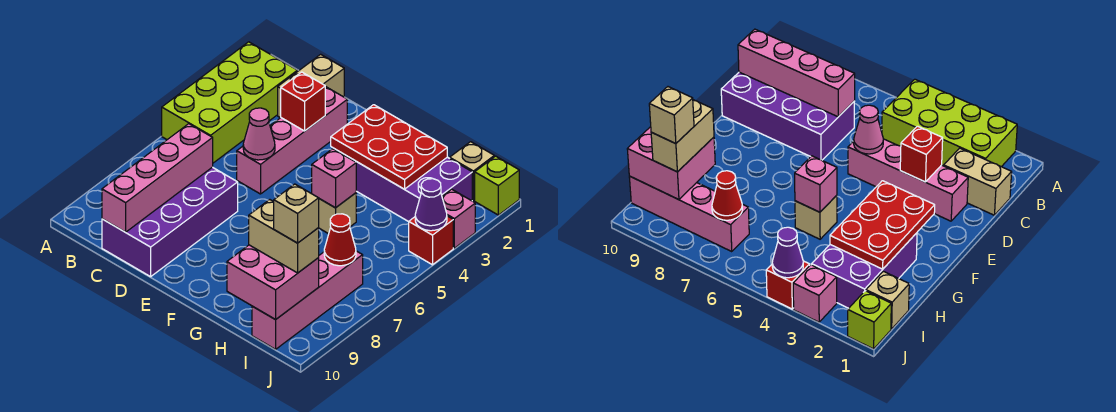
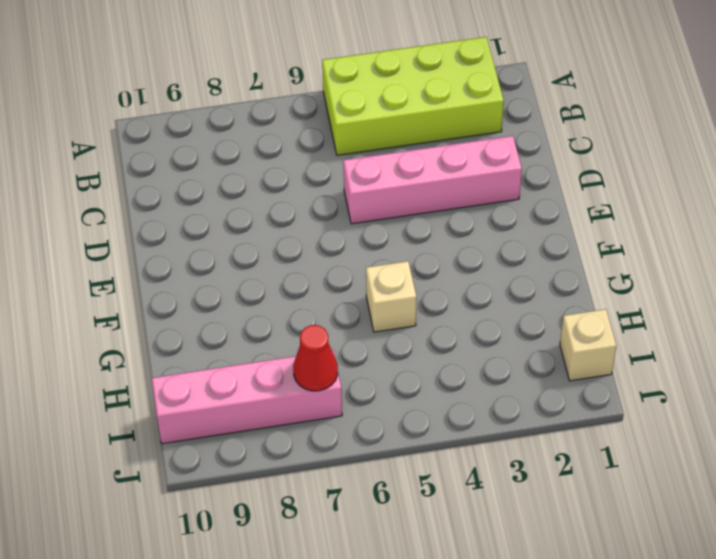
none -> tan brick C1:C2 level 1
none -> purple brick C7:D10 level 1
none -> purple brick G2:I3 level 1

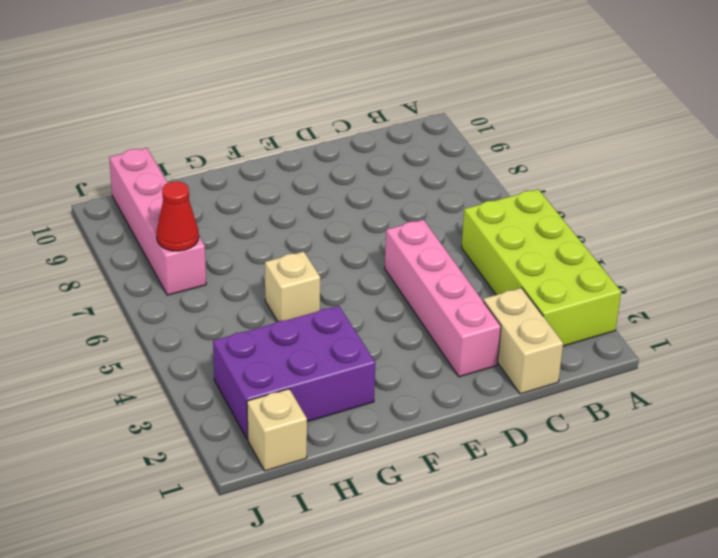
none -> purple brick C7:D10 level 1
none -> lime brick J1 level 1
none -> pink brick J3 level 1

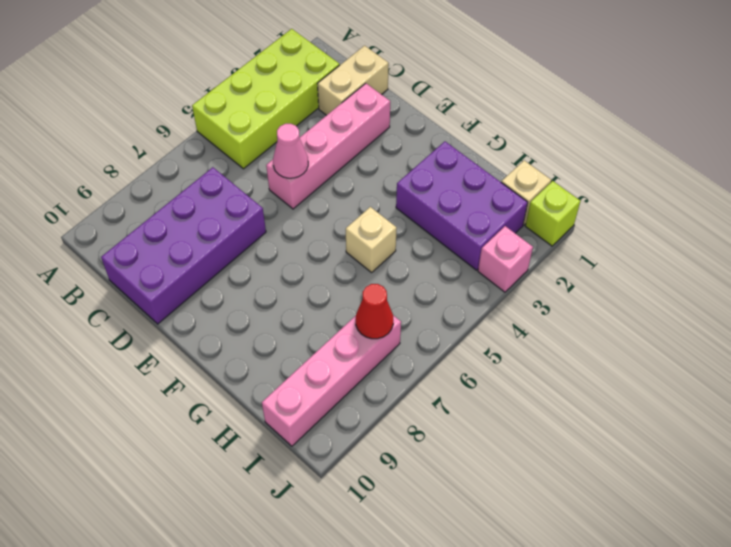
none -> red brick J4 level 1
none -> pink brick C7:C10 level 2
none -> red brick D3 level 2

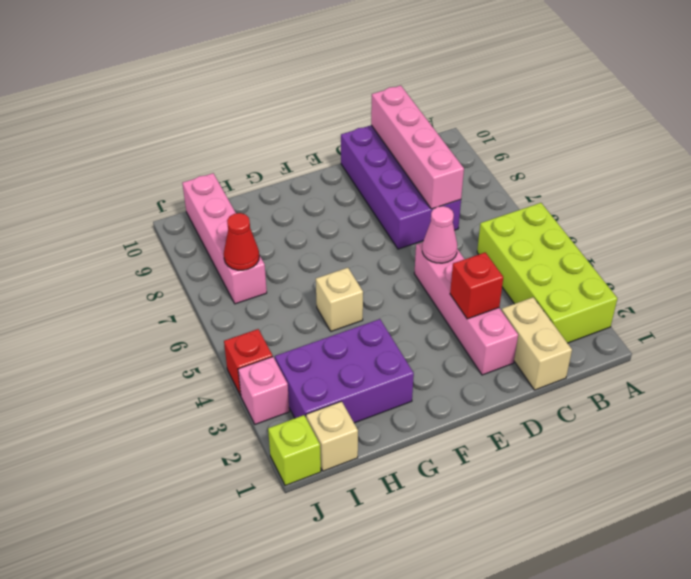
none -> red plate F2:H3 level 2
none -> pink brick G5 level 2
none -> pink brick H9:I10 level 2

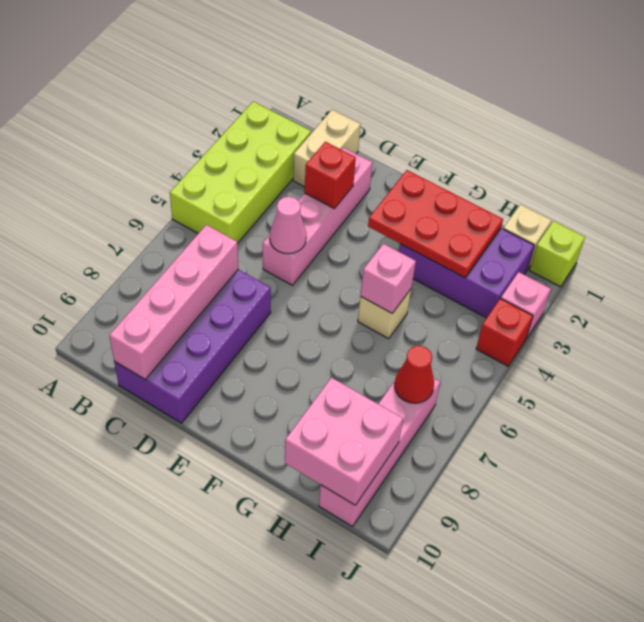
none -> purple cone J4 level 2
none -> tan brick H9:I9 level 3
none -> tan brick I9 level 4

